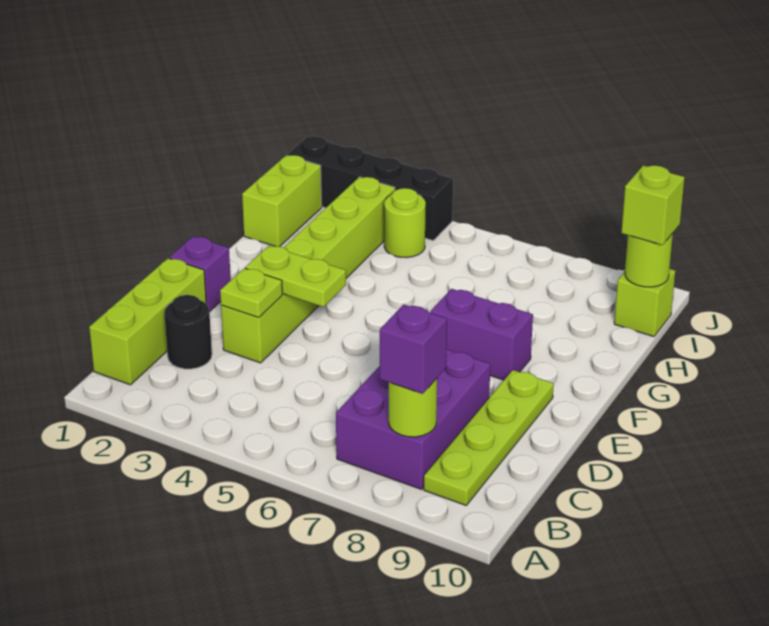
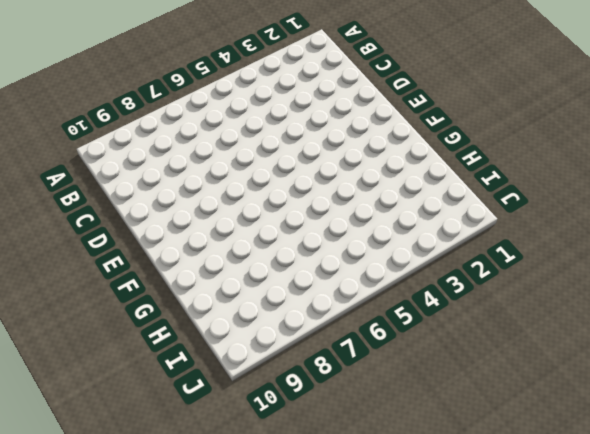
none -> lime brick B1:D1 level 1
none -> purple brick B7:D8 level 1
none -> lime plate B9:E9 level 1

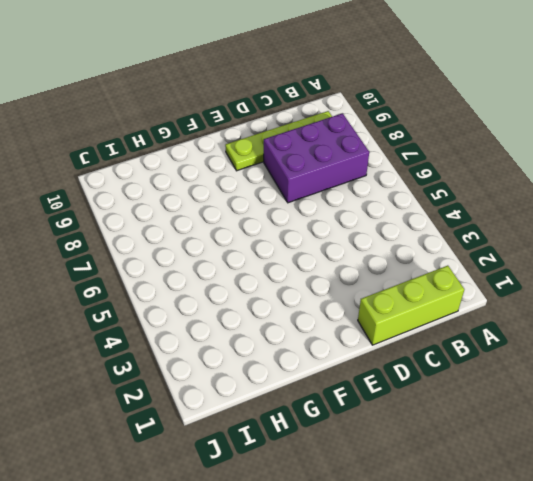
none -> black round brick C2 level 1
none -> lime brick D3:I3 level 1
none -> purple brick E1 level 1

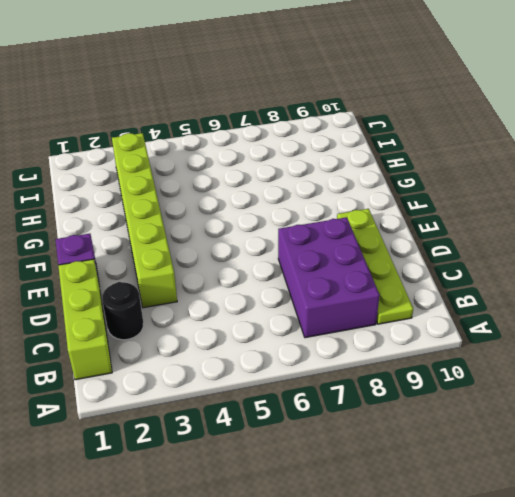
none -> purple brick F7:F8 level 1
none -> lime brick H1:I1 level 1
none -> lime round brick I4 level 1

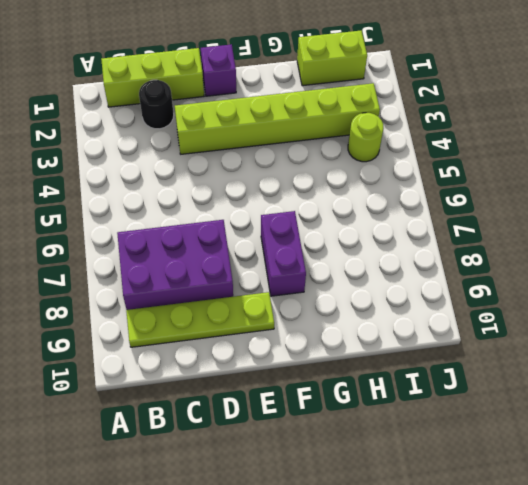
none -> lime brick I10 level 1
none -> black brick J1:J4 level 1
none -> lime round brick B8 level 2

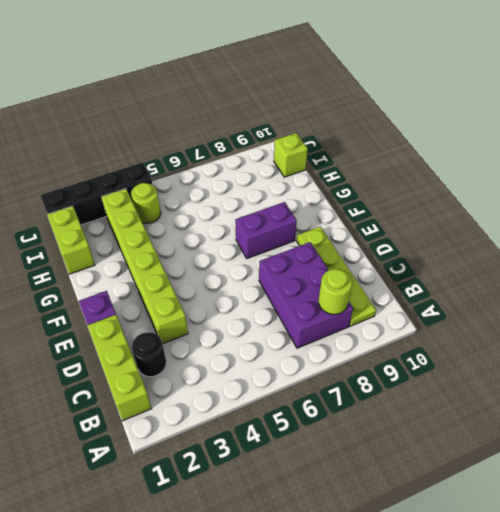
none -> lime plate D3 level 2
none -> lime plate E3:E4 level 2
none -> lime round brick I10 level 2

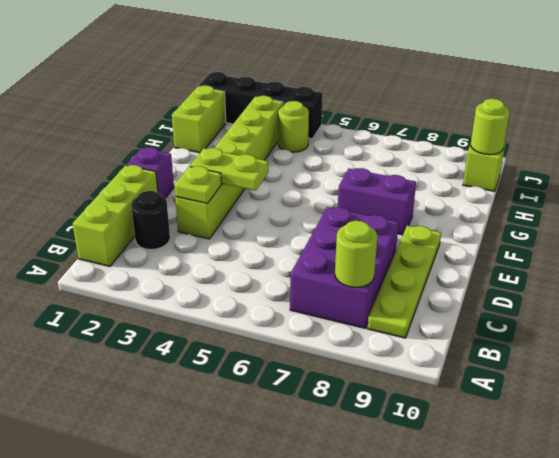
none -> purple brick B8 level 3
none -> lime brick I10 level 3

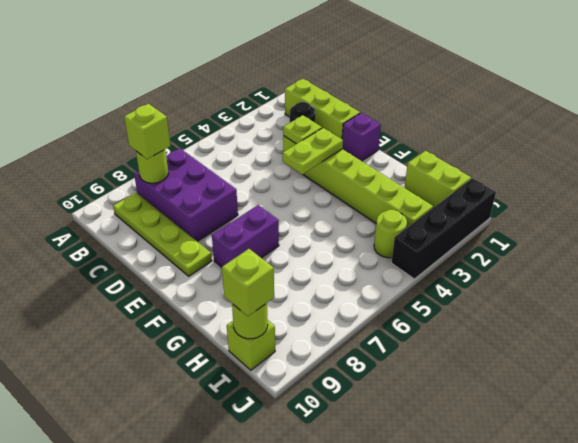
lime brick B8 level 3 -> purple brick B8 level 3

